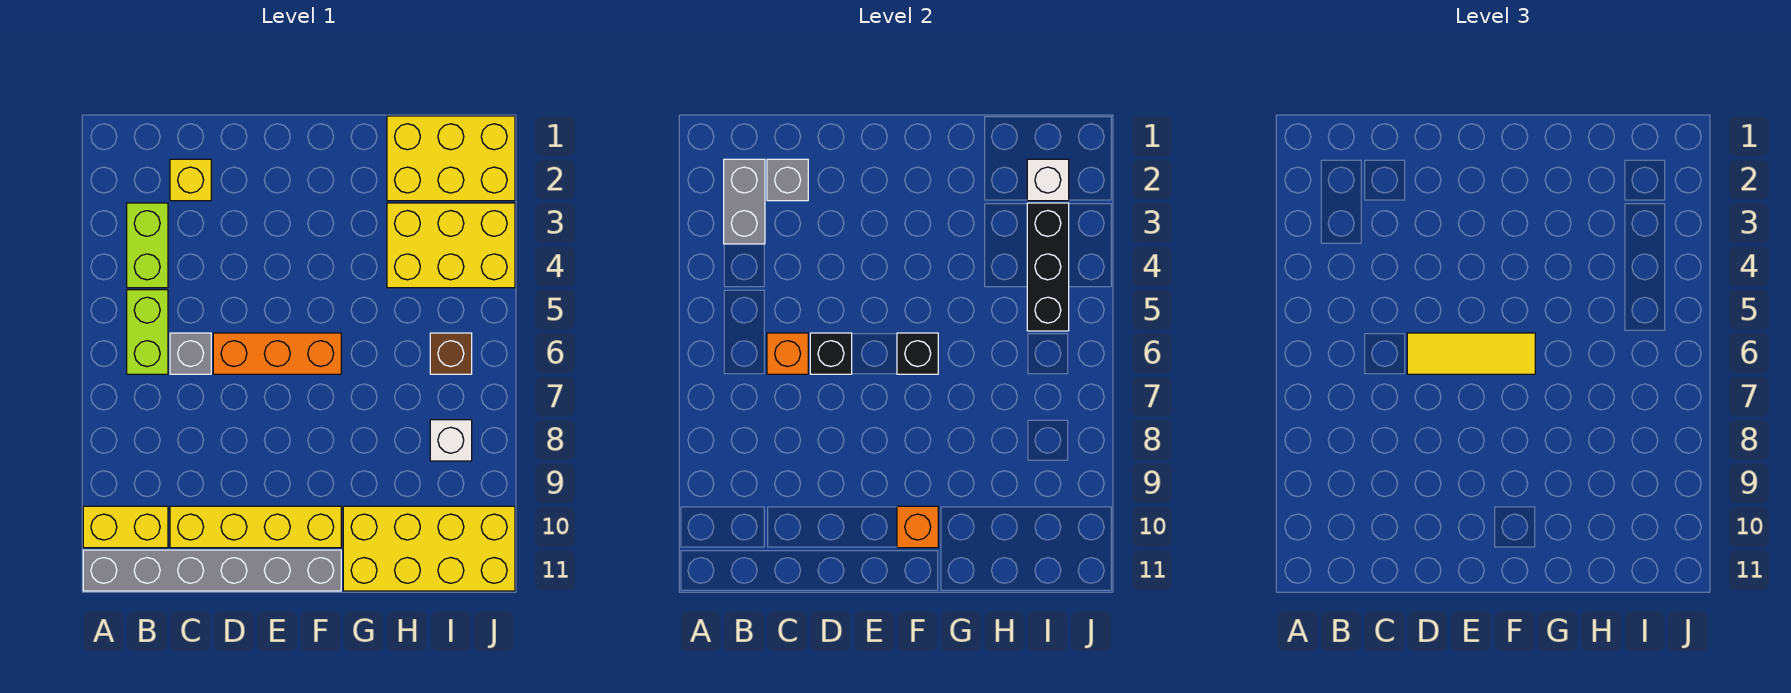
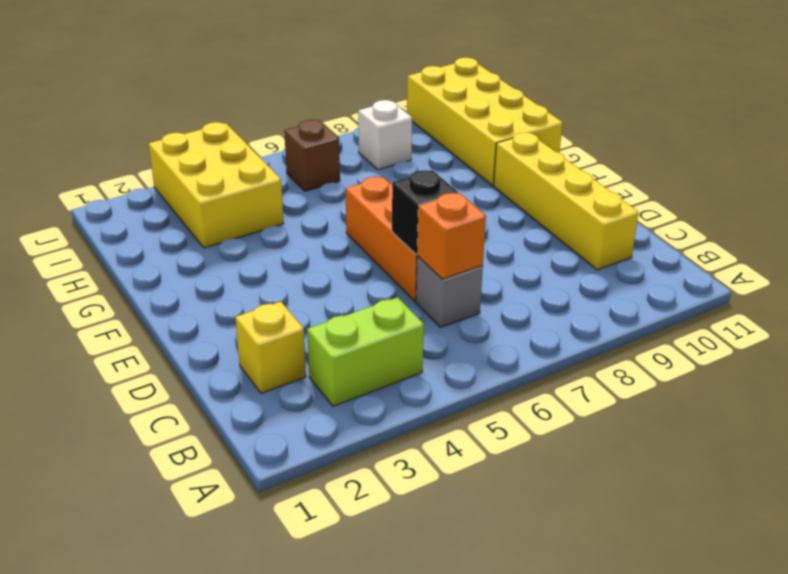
none -> yellow brick A10:B10 level 1
none -> grey brick A11:F11 level 1
none -> lime brick B5:B6 level 1

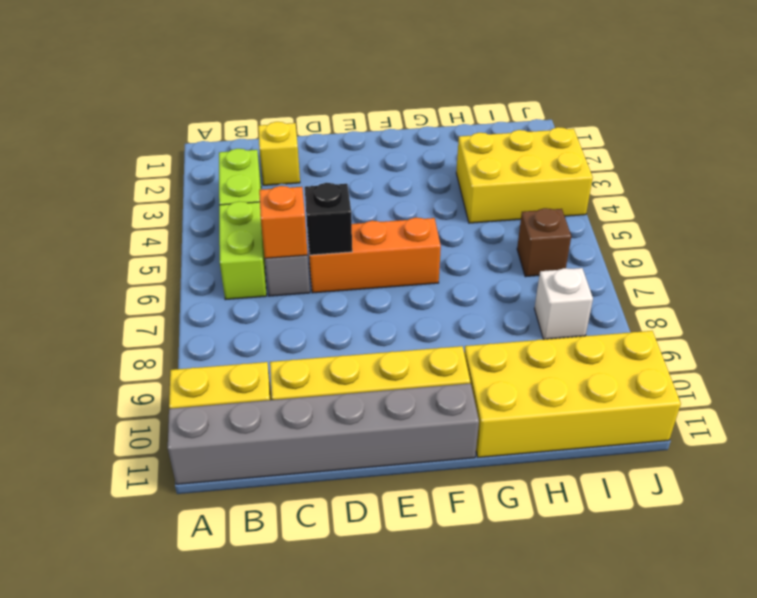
none -> yellow brick H1:J2 level 1
none -> grey brick B2:B3 level 2
none -> grey brick C2 level 2

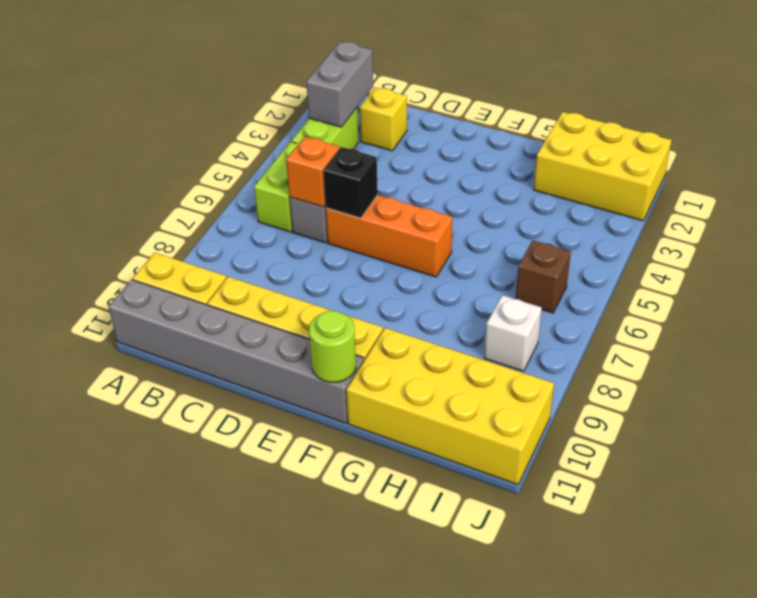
lime round brick F11 level 2 -> none
none -> yellow brick H3:J4 level 1
none -> grey brick C2 level 2
none -> black brick F6 level 2

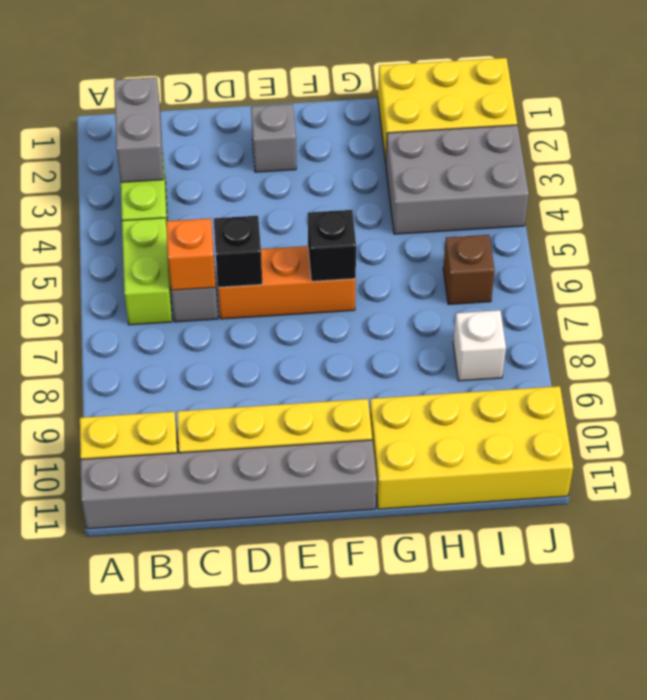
grey brick E2 level 1 -> grey brick C2 level 2
grey brick H3:J4 level 1 -> yellow brick H3:J4 level 1
none -> yellow brick C2 level 1
none -> orange brick F10 level 2
none -> white brick I2 level 2

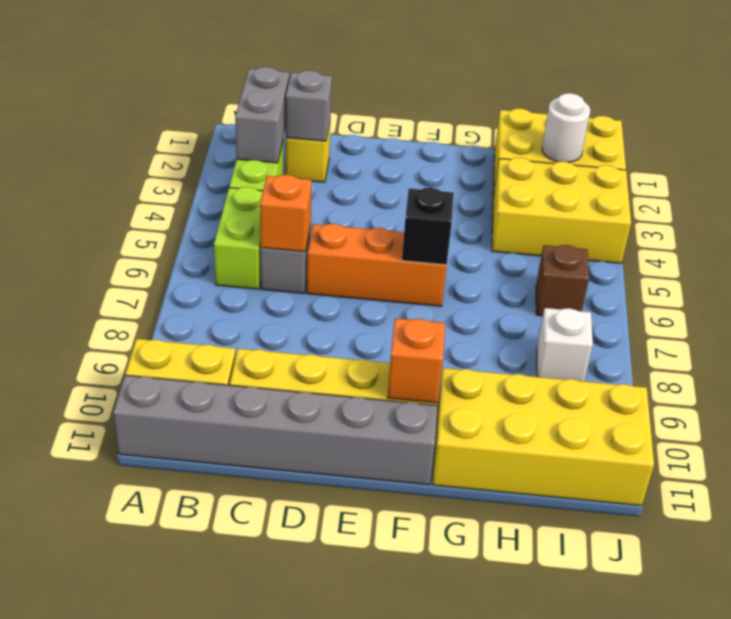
white round brick I2 level 2 -> white brick I2 level 2
none -> black brick D6 level 2
none -> black brick I3:I5 level 2
none -> yellow tile D6:F6 level 3

